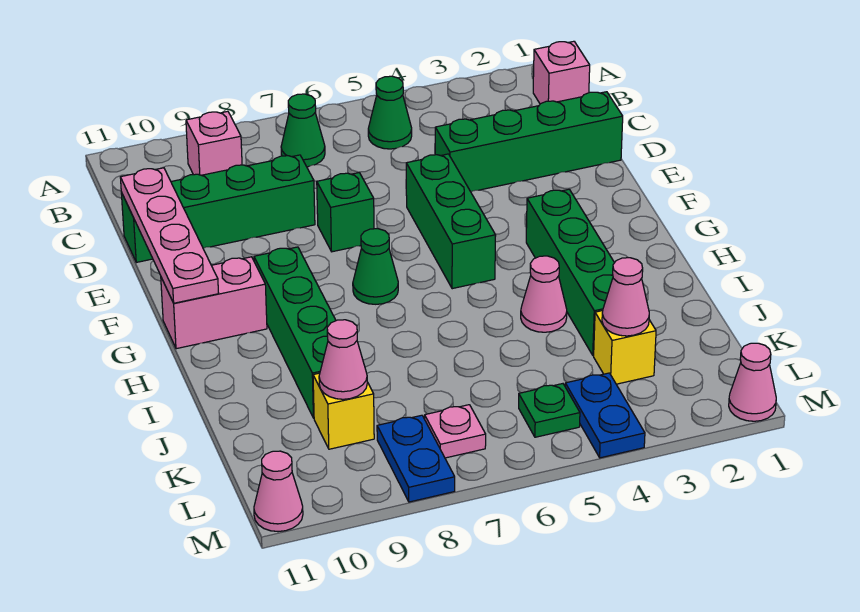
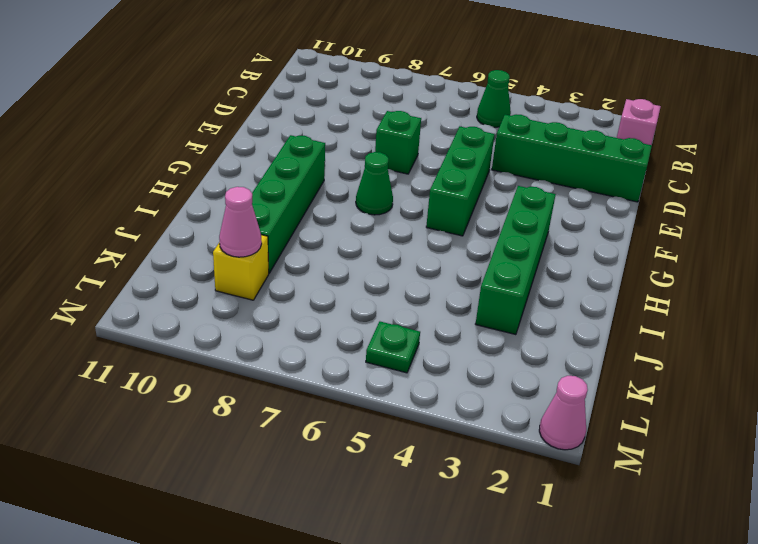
none -> green cone B7 level 1
none -> pink brick B9 level 1
none -> green brick D8:D11 level 1

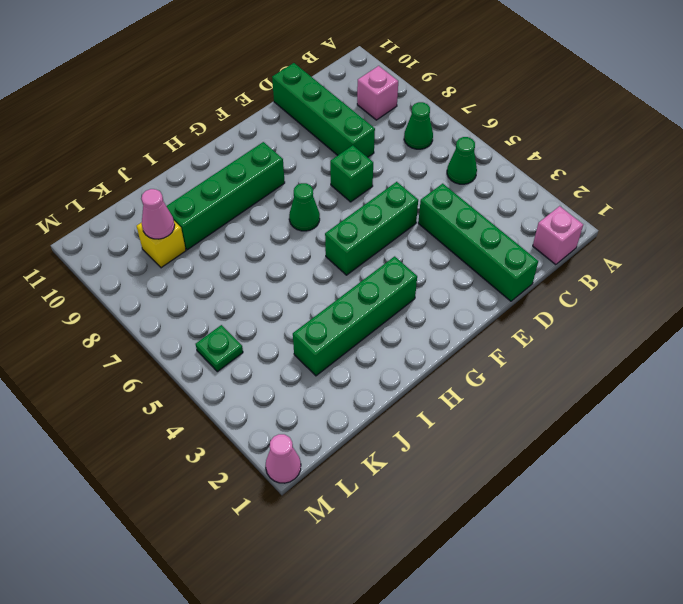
none -> pink brick G10:G11 level 1
none -> pink cone I4 level 1
none -> yellow brick K3 level 1

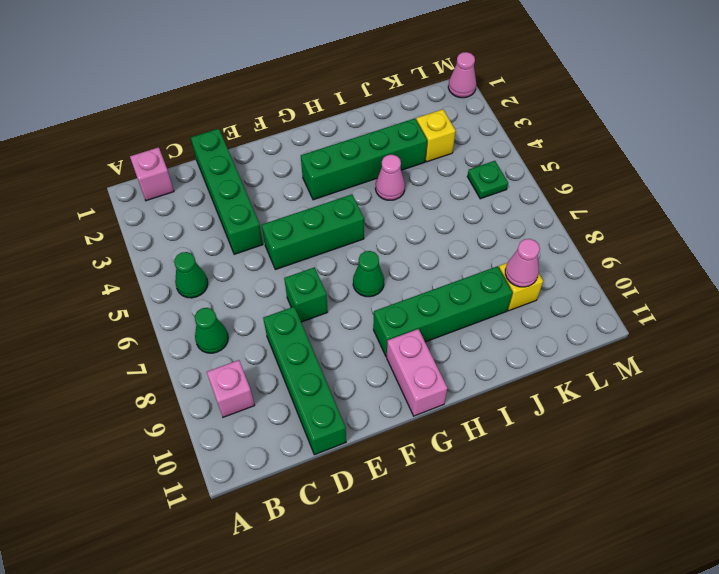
none -> blue plate L4:M4 level 1
none -> pink plate L7 level 1
none -> blue plate L8:M8 level 1

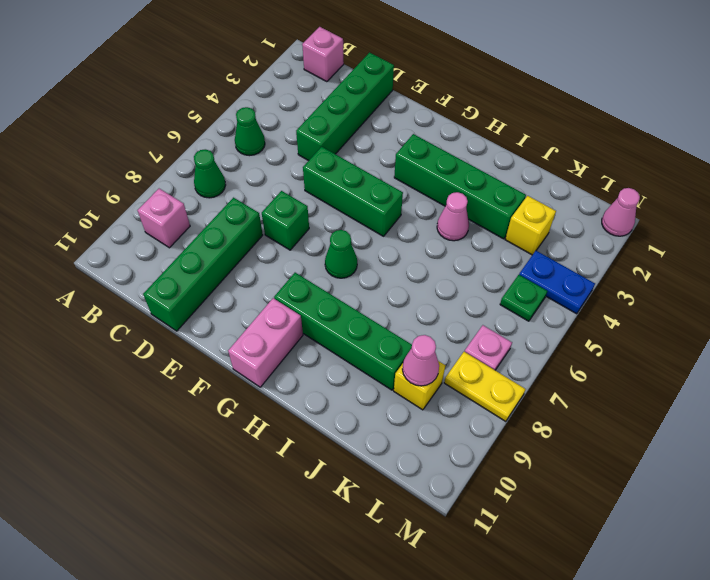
yellow plate L8:M8 level 1 -> blue plate L8:M8 level 1
none -> pink cone M11 level 1
none -> pink plate D11:G11 level 2
none -> pink cone K3 level 2

